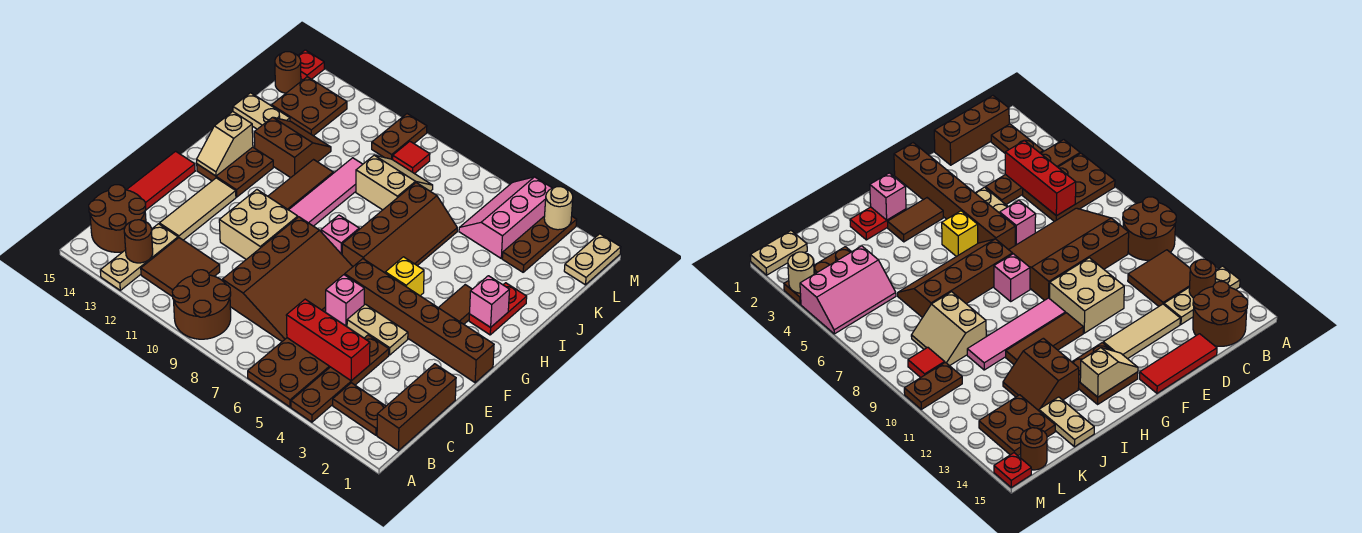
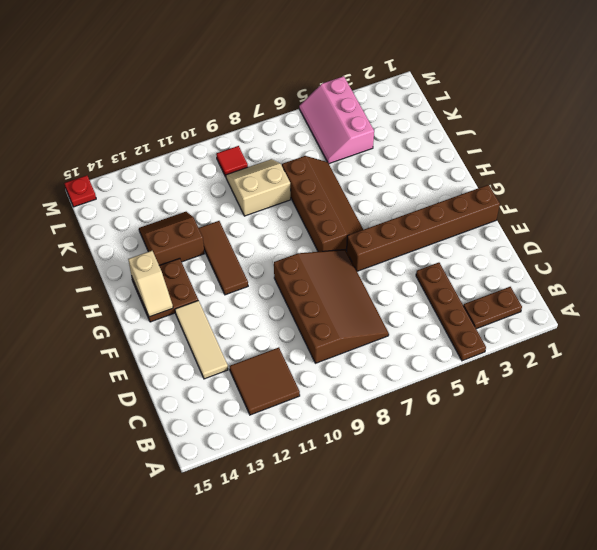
none -> brown plate A5:C6 level 1
none -> brown round brick A9:B10 level 1
none -> tan plate A13:C13 level 1
none -> brown brick B1:D1 level 1

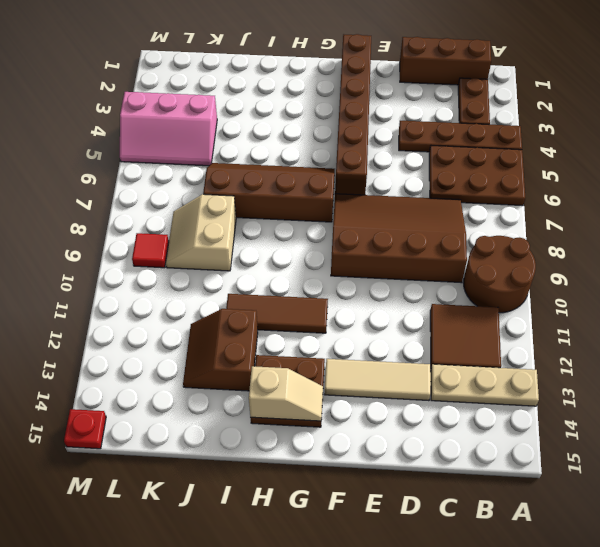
none -> brown round brick B14:C15 level 1
none -> red tile D15:F15 level 1
none -> tan plate E4:E5 level 1
none -> pink brick E6 level 1

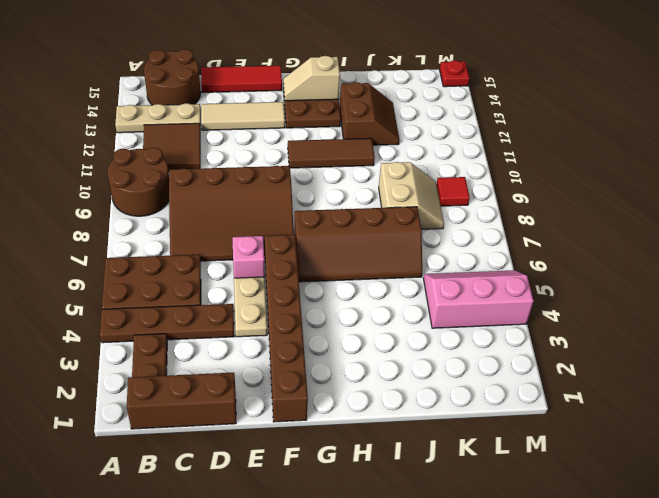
none -> tan brick E10:F11 level 1
none -> brown tile G3:H3 level 1
none -> yellow brick G5 level 1
none -> pink brick G8 level 1

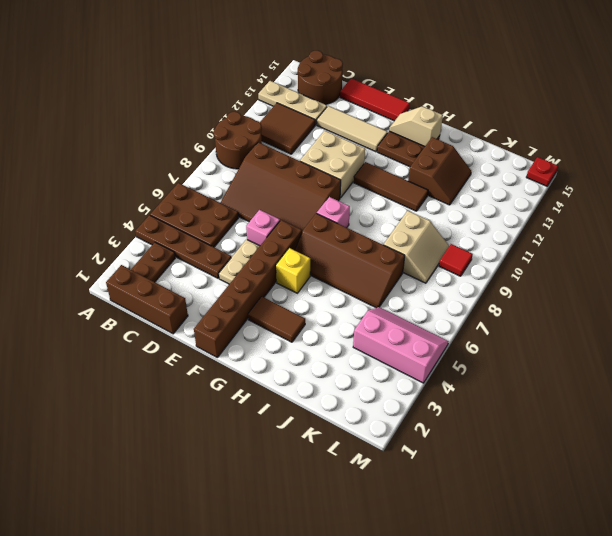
none -> pink tile G10:J10 level 1
none -> red plate H2:I2 level 1
none -> tan plate J14:J15 level 1
none -> brown plate K3:M3 level 1

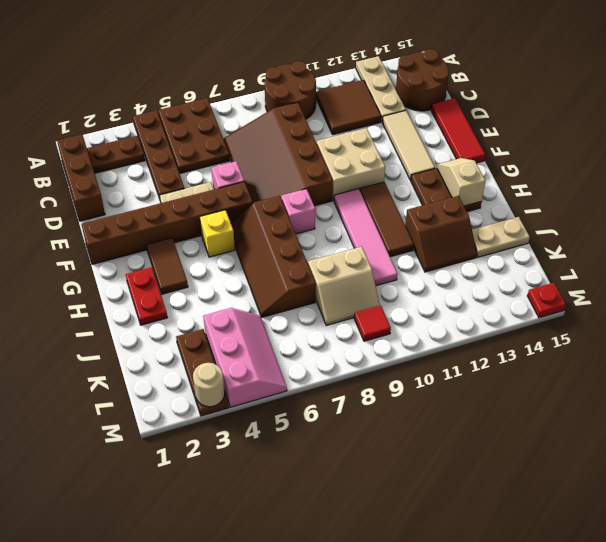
none -> brown plate K13:L14 level 1
none -> tan plate L1:M1 level 1
none -> brown plate L10:M10 level 1
none -> brown round brick L15 level 1

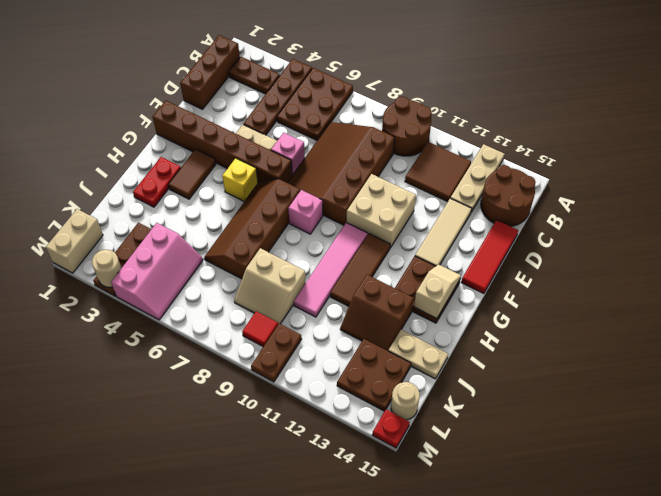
tan brick L1:M1 level 1 -> tan plate L1:M1 level 1
tan round brick L15 level 1 -> brown round brick L15 level 1
none -> brown round brick B13 level 2
none -> red brick C4:C6 level 2
none -> pink brick H2 level 2

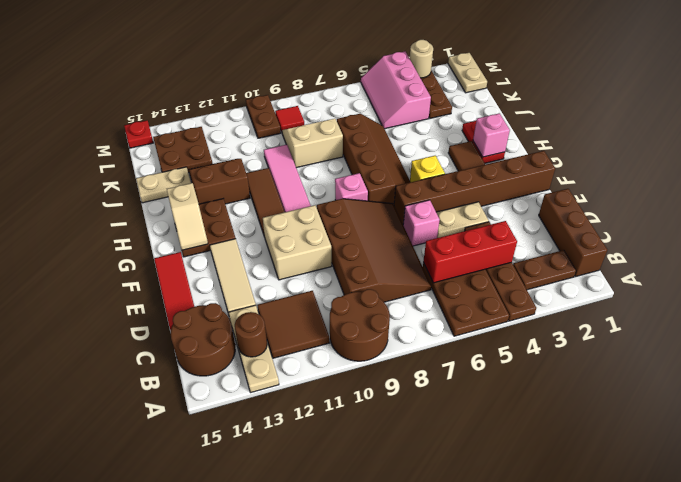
none -> brown round brick L15 level 1

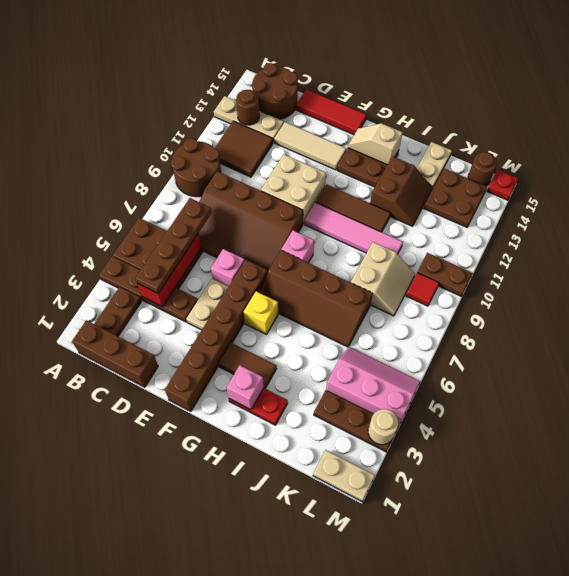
brown plate C4:C7 level 3 -> none

